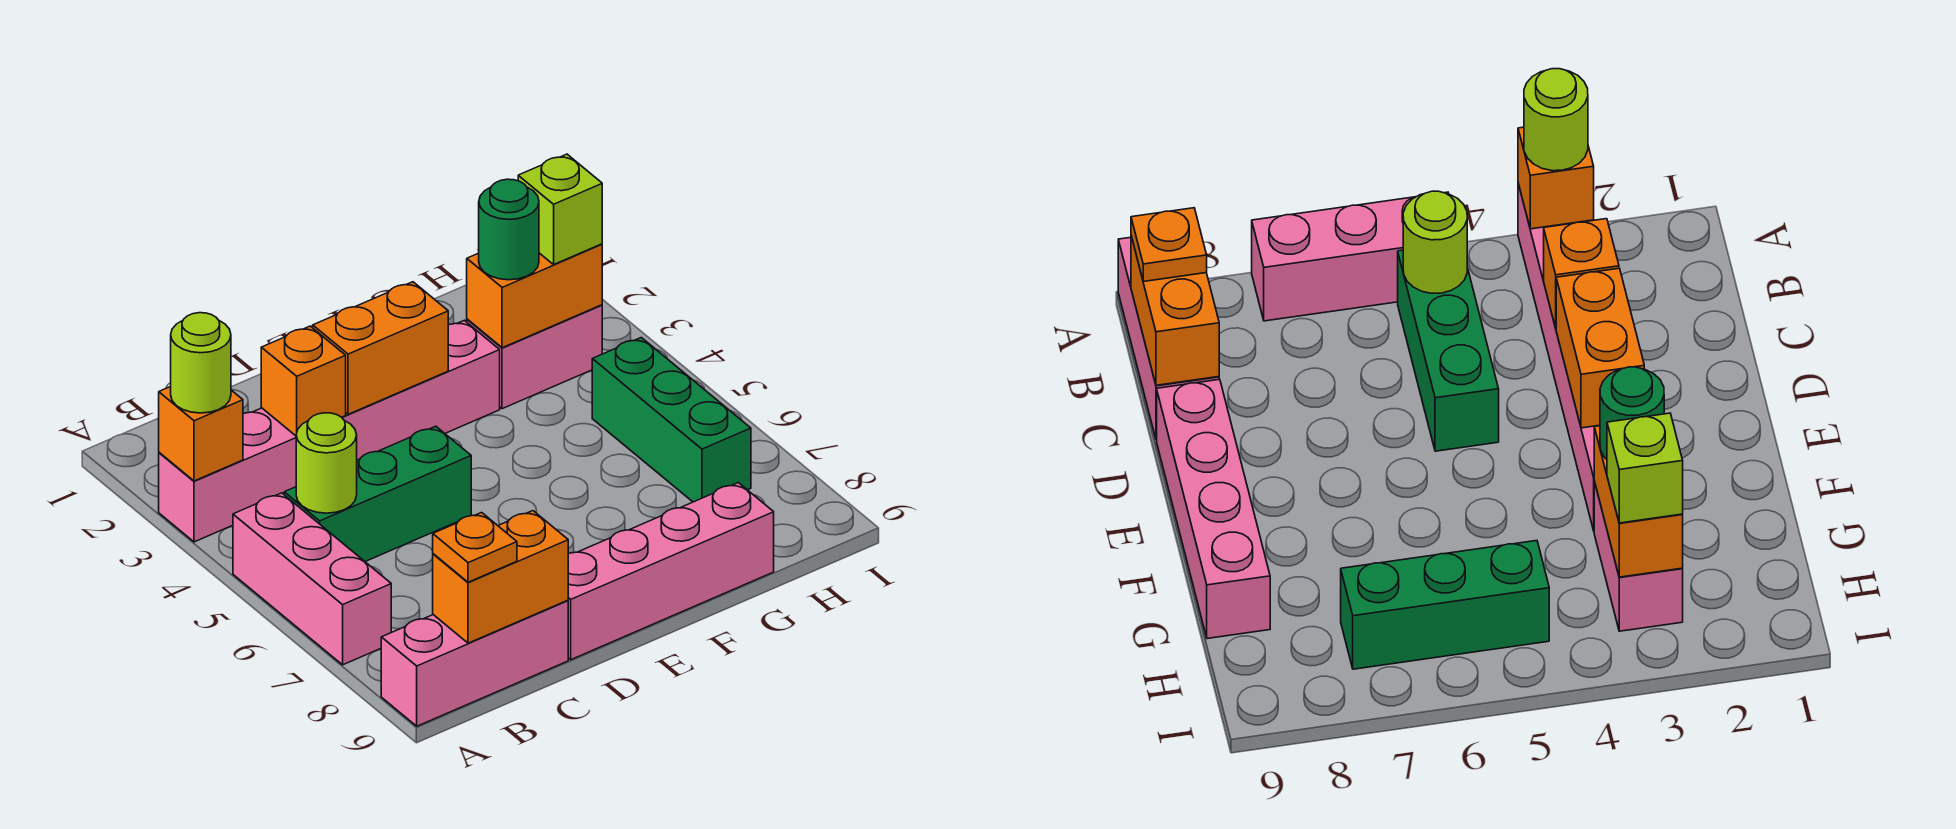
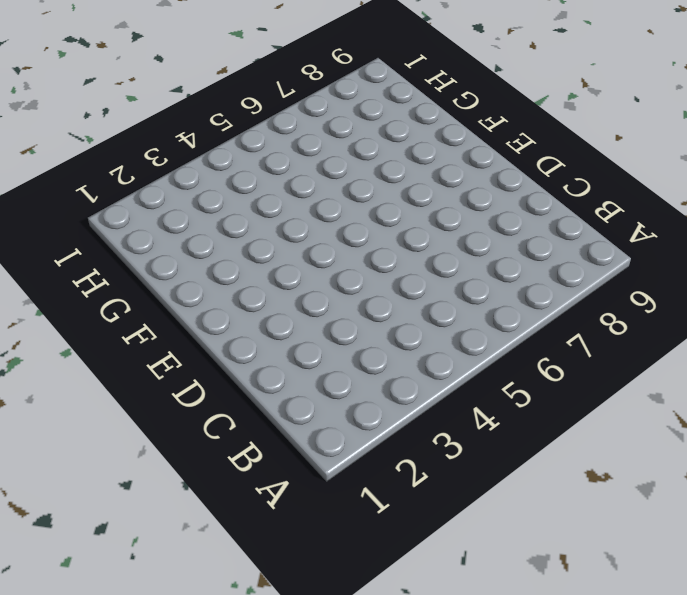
none -> pink brick A3:F3 level 1
none -> pink brick A5:A7 level 1
none -> pink brick A9:C9 level 1

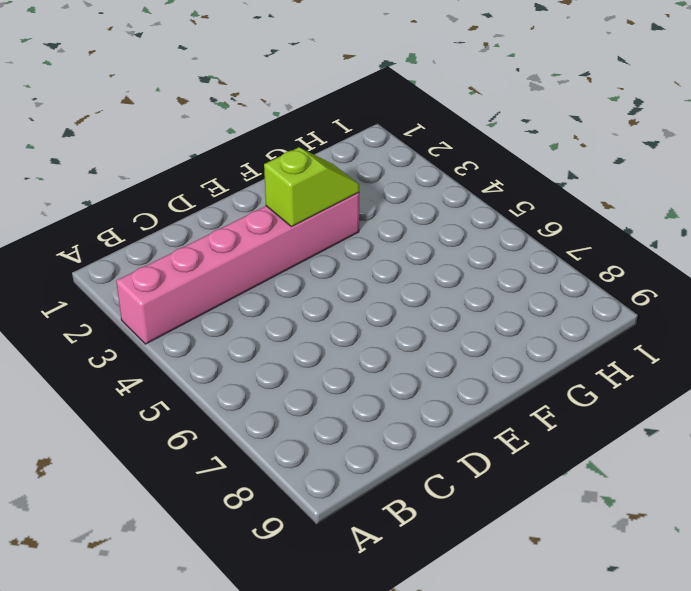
lime slope E3:F3 level 2 top E -> orange brick D3:E3 level 2
none -> pink brick A5:A7 level 1
none -> pink brick A9:C9 level 1
none -> green brick B5:D5 level 1

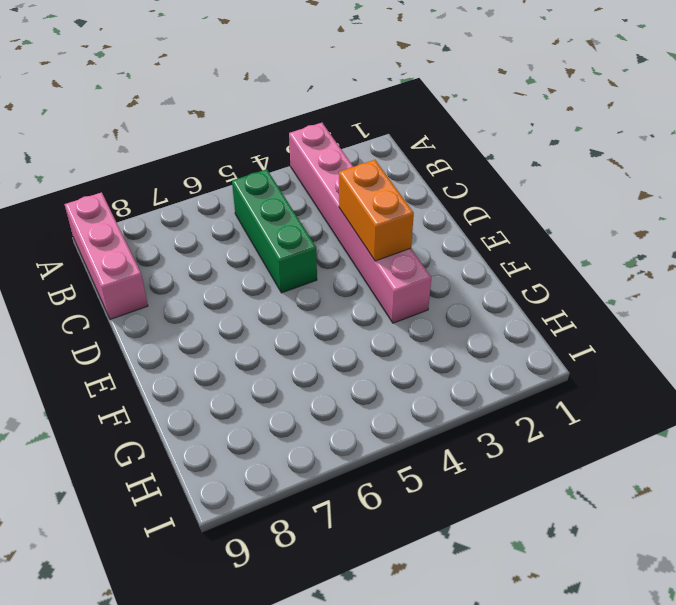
none -> pink brick A5:A7 level 1
none -> pink brick D9:G9 level 1
none -> pink brick G3:H3 level 1

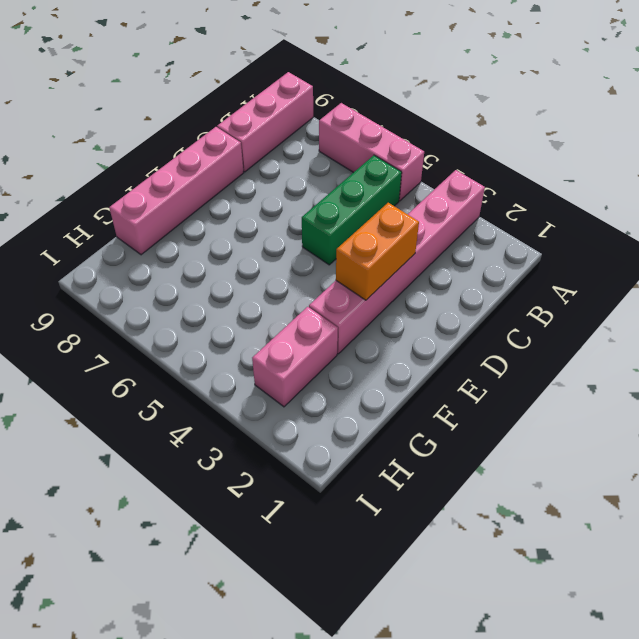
none -> green brick H5:H7 level 1
none -> orange brick A3 level 2
none -> lime round brick B5 level 2

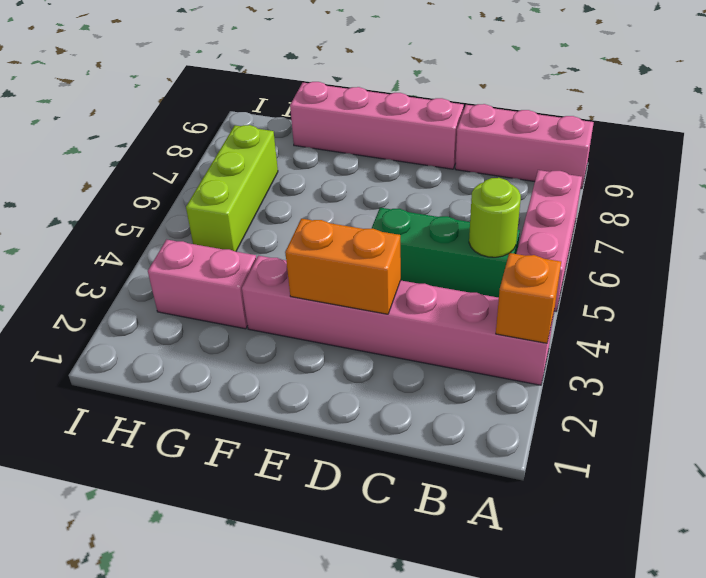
lime brick H5:H7 level 1 -> green brick H5:H7 level 1
none -> orange brick B9:C9 level 2
none -> orange brick C3 level 2
none -> orange brick G3:H3 level 2

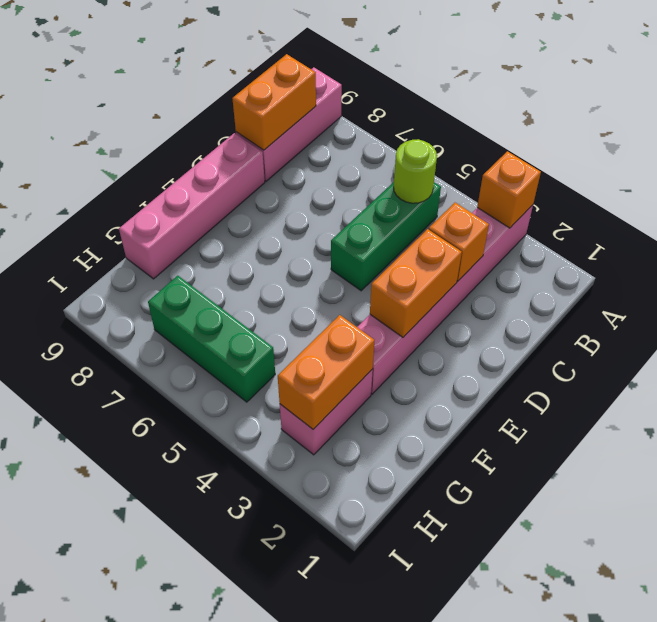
none -> pink brick A5:A7 level 1
none -> lime round brick A3 level 3
none -> orange plate B9 level 3

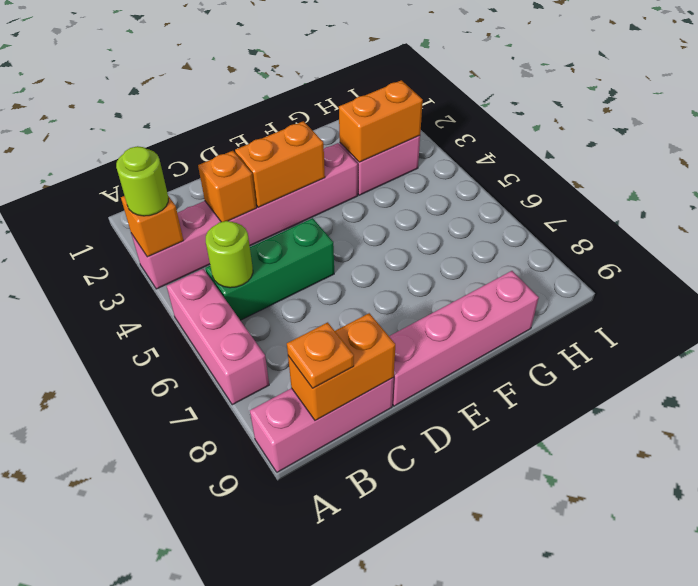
none -> green brick H5:H7 level 1
none -> green round brick G3 level 3
none -> lime brick H3 level 3

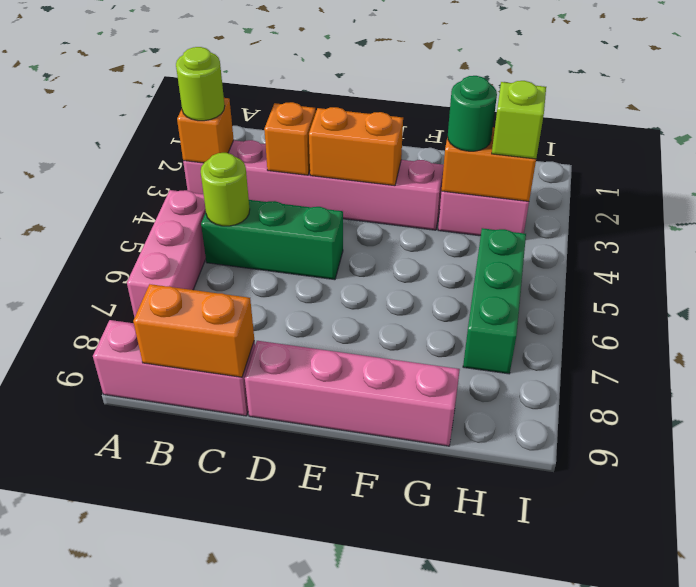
none -> orange plate B9 level 3

